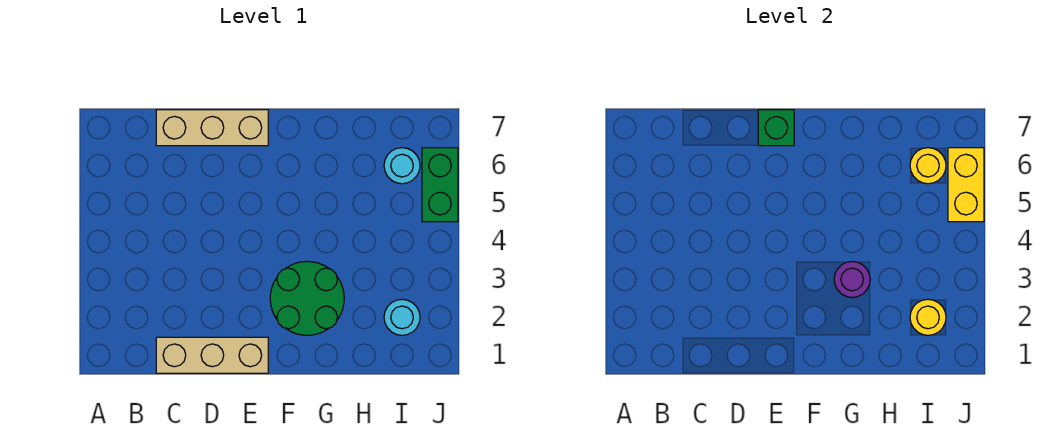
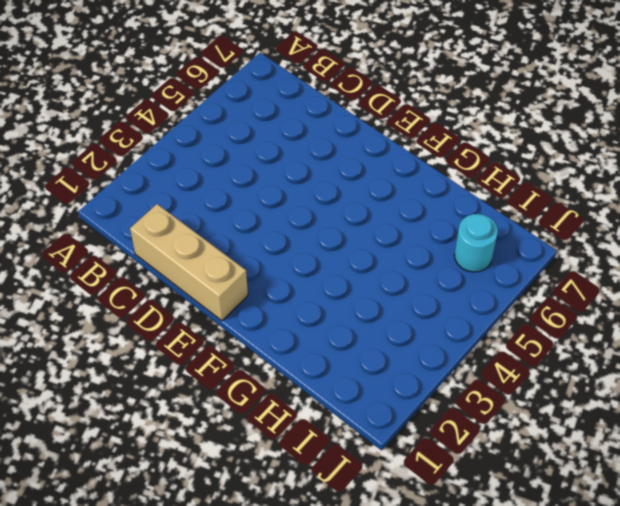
none -> tan brick C7:E7 level 1
none -> green round brick F2:G3 level 1

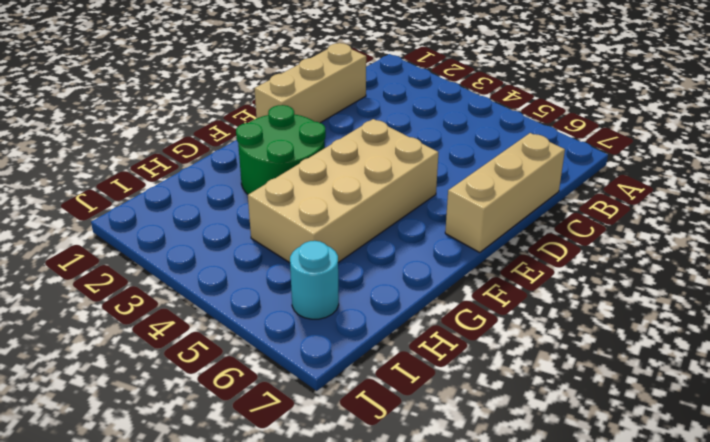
tan brick E4:H5 level 1 -> none
none -> cyan round brick I2 level 1
none -> green brick J5:J6 level 1

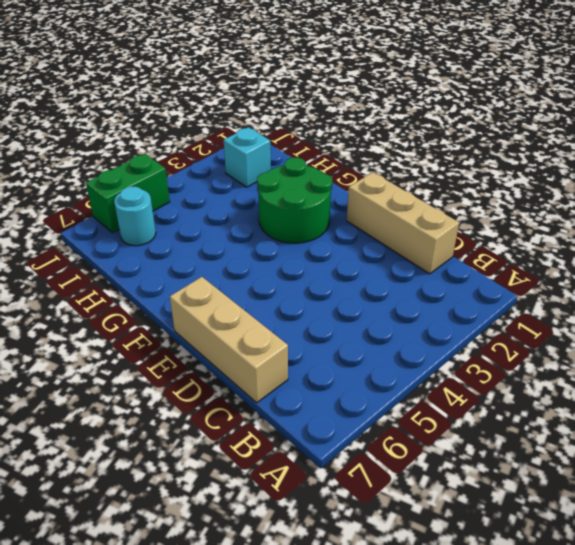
cyan brick I2 level 1 -> cyan round brick I2 level 1
none -> green brick E7 level 2
none -> purple round brick G3 level 2

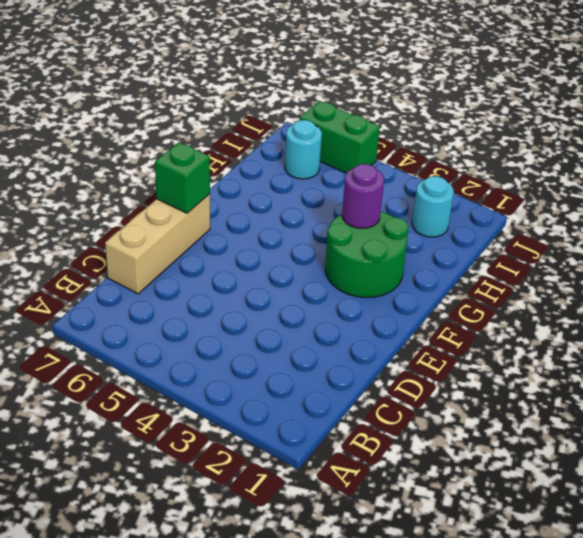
none -> tan brick C1:E1 level 1
none -> yellow round brick I2 level 2

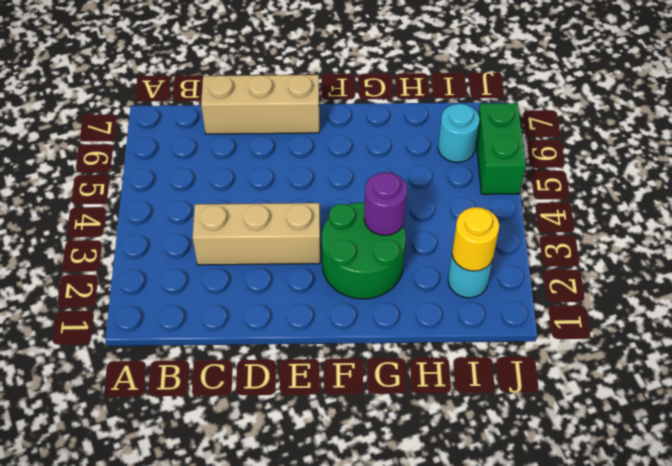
tan brick C3:E3 level 1 -> tan brick C1:E1 level 1
none -> green brick E7 level 2
none -> yellow round brick I6 level 2

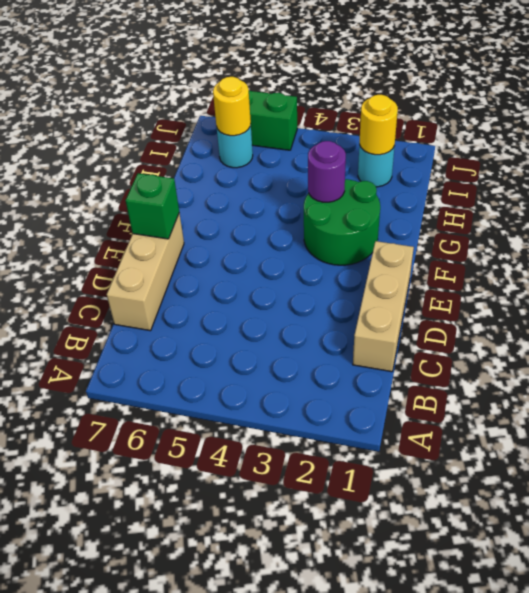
none -> yellow brick J5:J6 level 2

